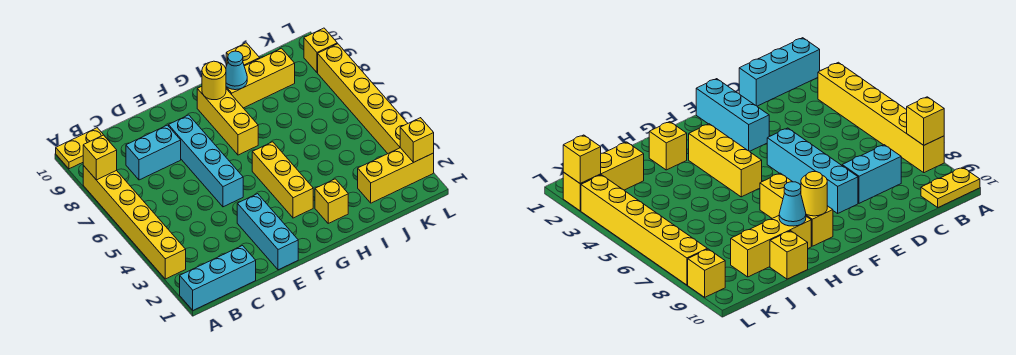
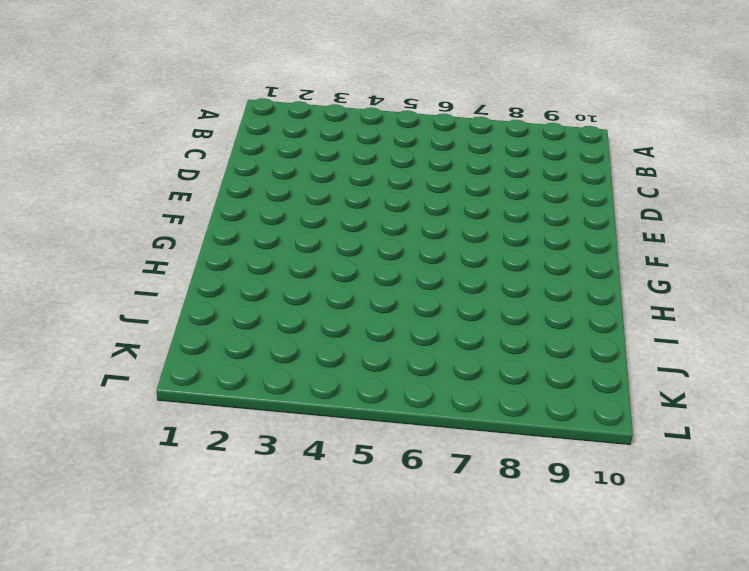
none -> cyan brick A1:C1 level 1
none -> yellow brick A3:A8 level 1
none -> yellow plate A10:B10 level 1

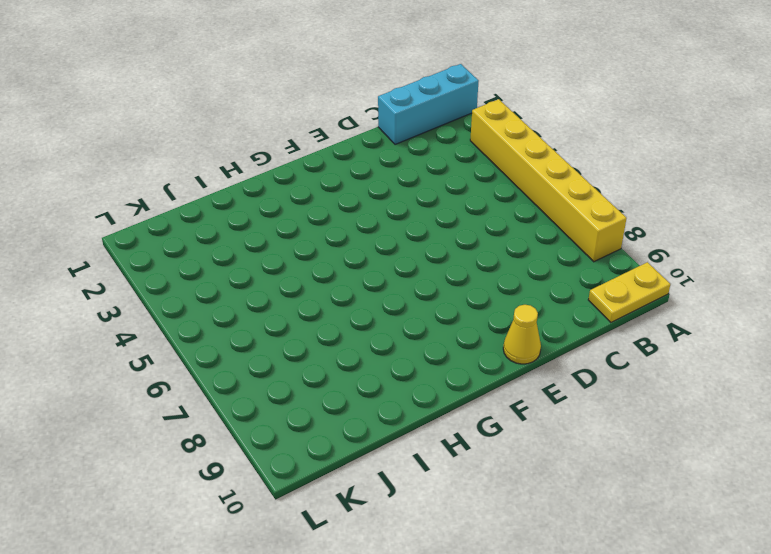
yellow cone E10 level 1 -> none
none -> cyan brick C8:D8 level 1
none -> cyan brick E1:E3 level 1
none -> cyan brick E5:E8 level 1

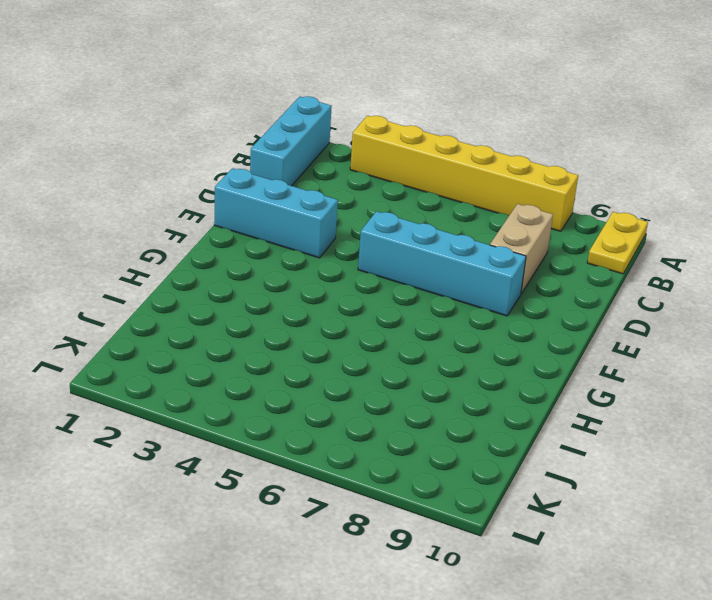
tan brick C8:D8 level 1 -> cyan brick C8:D8 level 1
none -> yellow brick G3:G5 level 1
none -> yellow brick G7:G9 level 1
none -> yellow brick H2 level 1

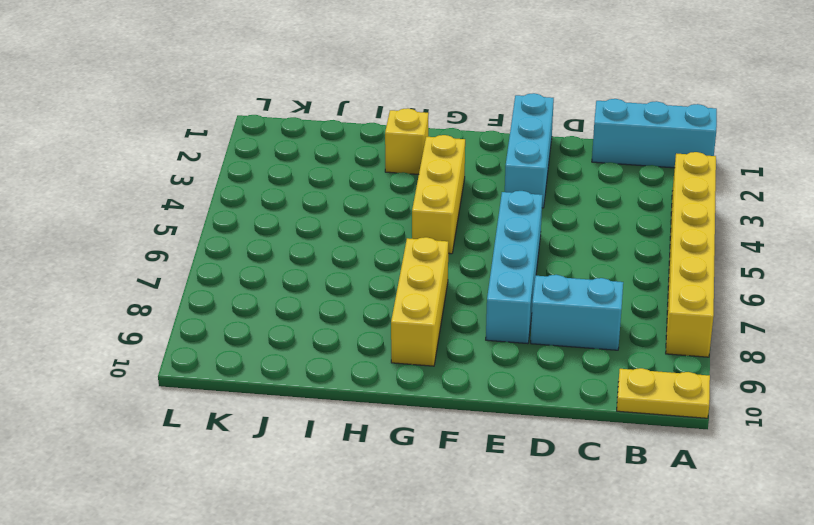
none -> yellow brick H9:J9 level 1
none -> yellow brick I10 level 1
none -> yellow brick J2:L2 level 1

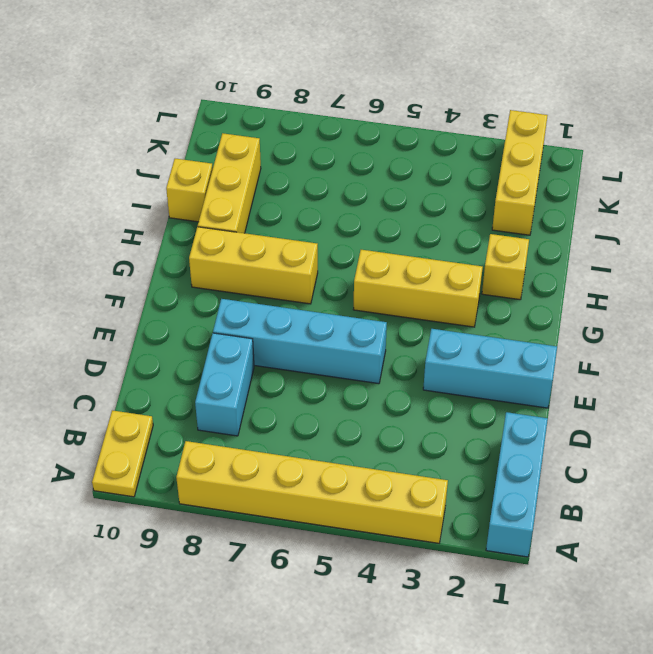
none -> yellow brick L3:L8 level 1
none -> yellow brick L9 level 1
none -> yellow brick A8 level 2

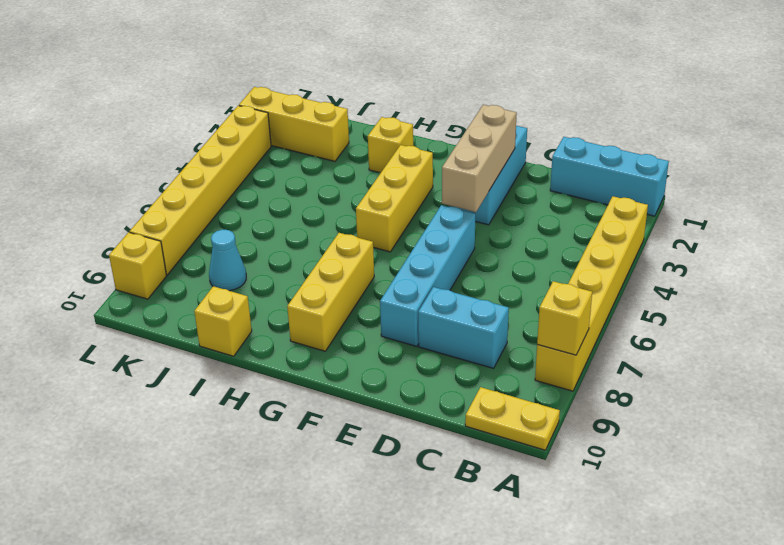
tan brick E2:E4 level 2 -> none
cyan cone J8 level 1 -> cyan cone H9 level 2
none -> yellow brick H9:J9 level 1
none -> yellow round brick G9 level 2
none -> yellow brick L2 level 2

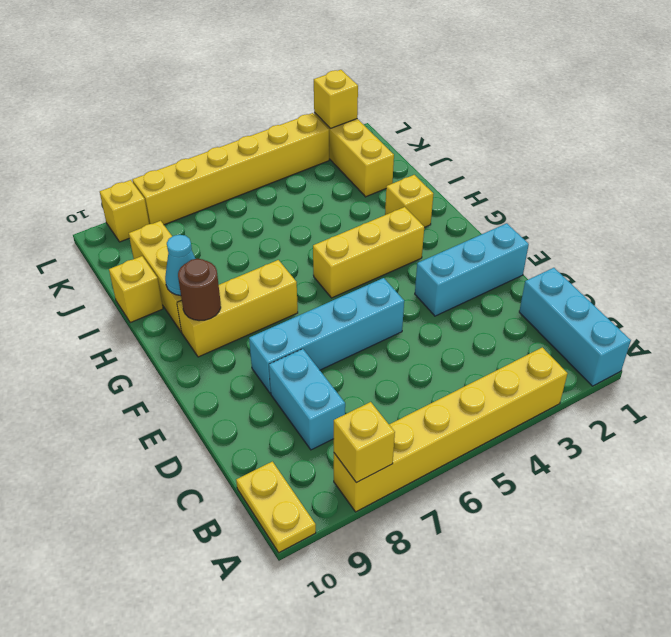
brown round brick G9 level 2 -> yellow round brick G9 level 2

